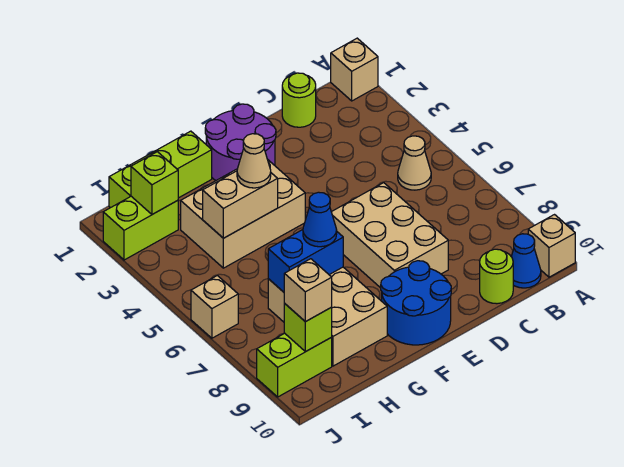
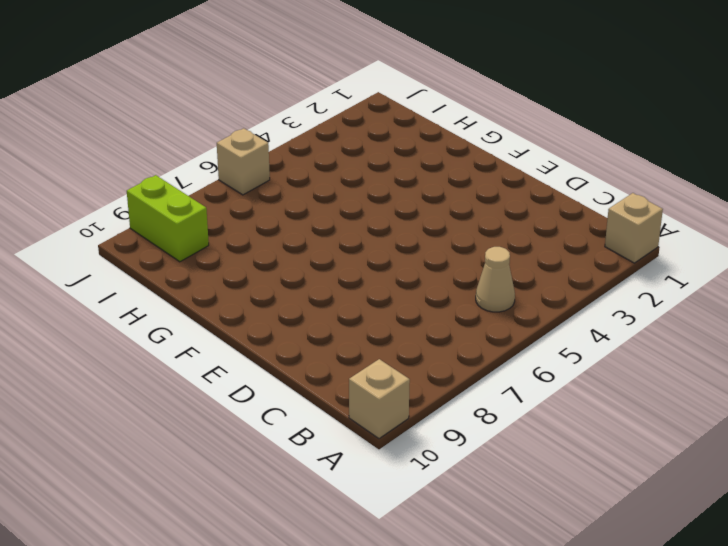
none -> blue cone B10 level 1
none -> lime round brick C1 level 1
none -> lime round brick C10 level 1

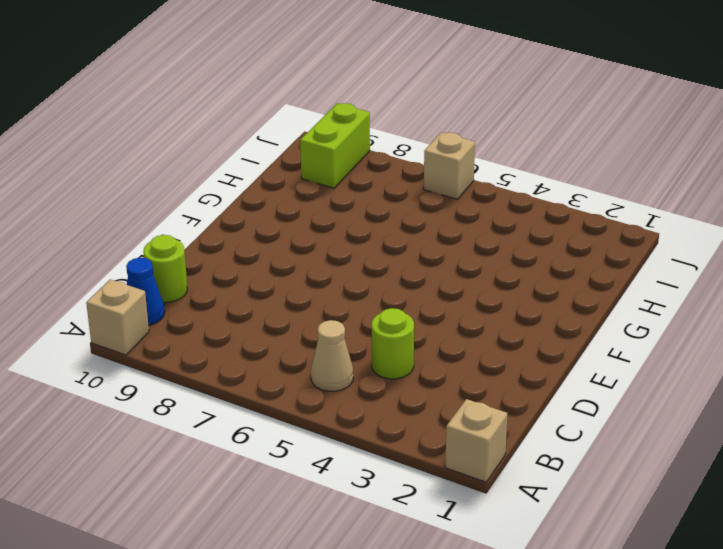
lime round brick C4 level 1 -> lime round brick C1 level 1
none -> tan brick D6:E8 level 1
none -> purple round brick E1:F2 level 1
none -> blue round brick E9:F10 level 1

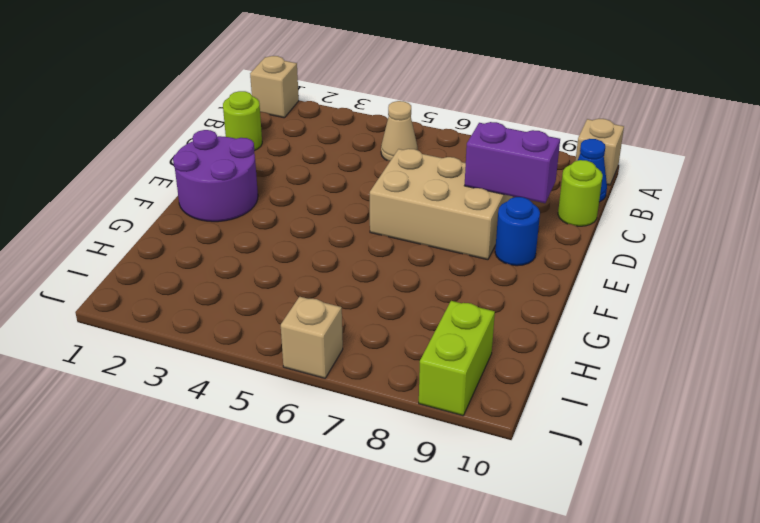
purple brick D8:D9 level 2 -> none
blue round brick E9 level 1 -> blue round brick E9:F10 level 1
none -> tan brick F3:H4 level 1
none -> lime brick G1:I1 level 1
none -> tan brick G7:H9 level 1

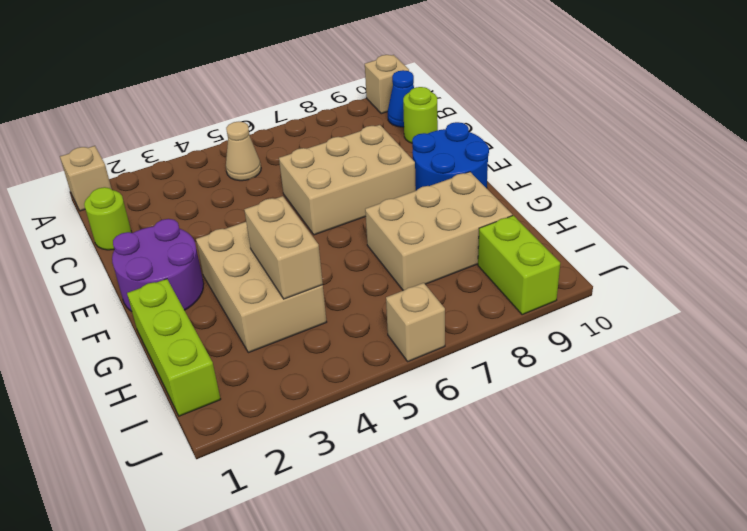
none -> lime brick I2:J2 level 1
none -> blue brick G7:H7 level 2
none -> lime brick I2 level 2

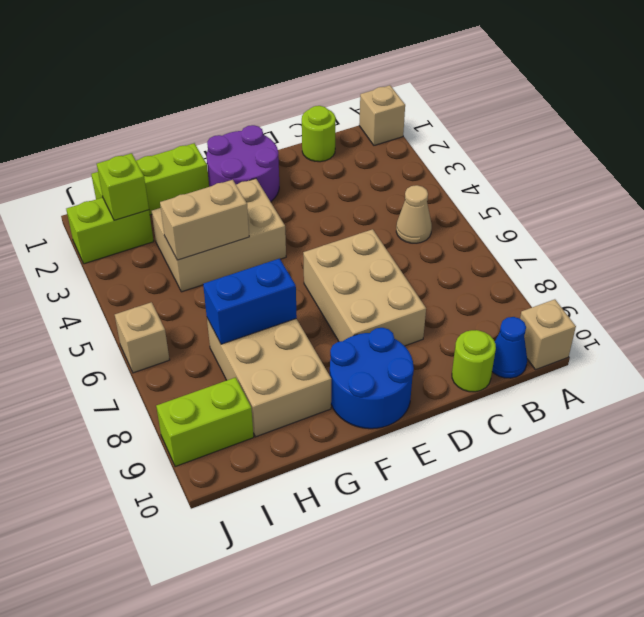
none -> lime brick I9 level 2
none -> tan cone G4 level 3
none -> blue cone G7 level 3

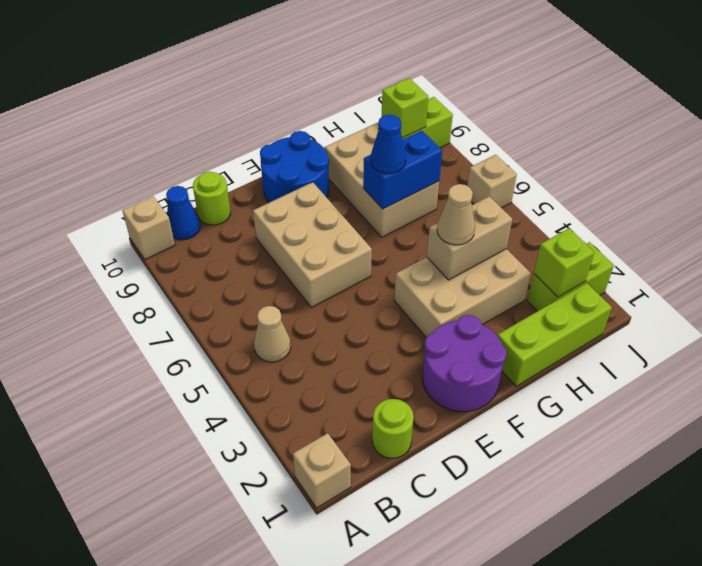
none -> tan brick I9 level 3

